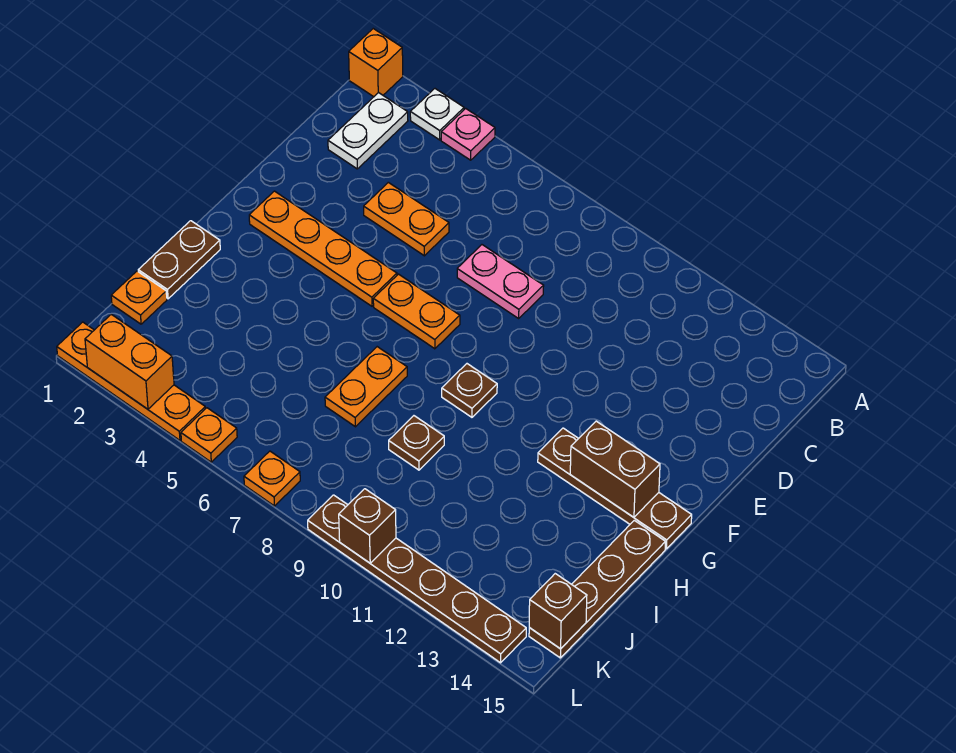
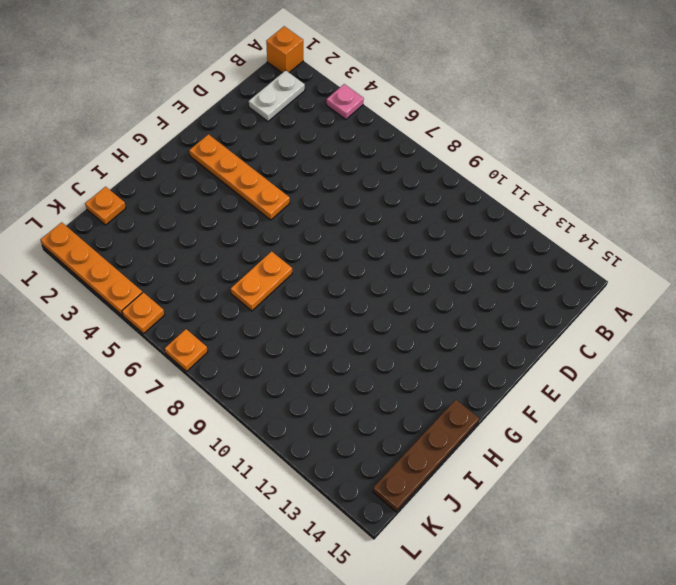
none -> white plate A3 level 1
none -> orange plate D4:D5 level 1
none -> pink plate D7:D8 level 1

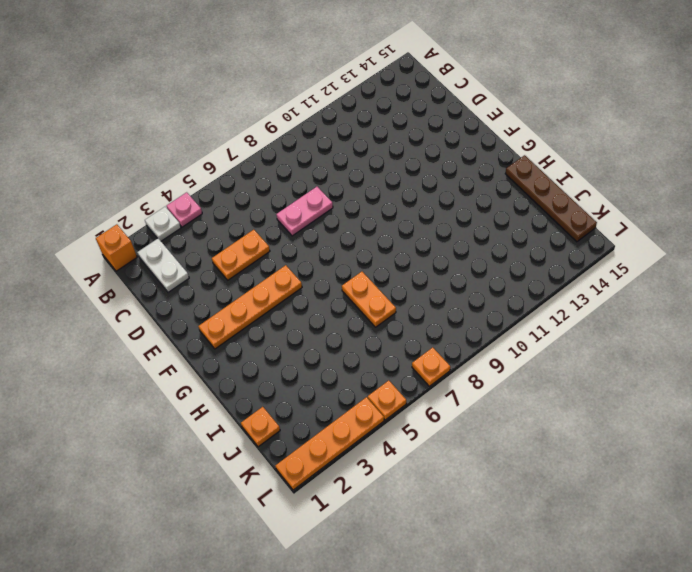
none -> orange plate F6:F7 level 1
none -> brown plate G9 level 1
none -> brown plate G12:G15 level 1

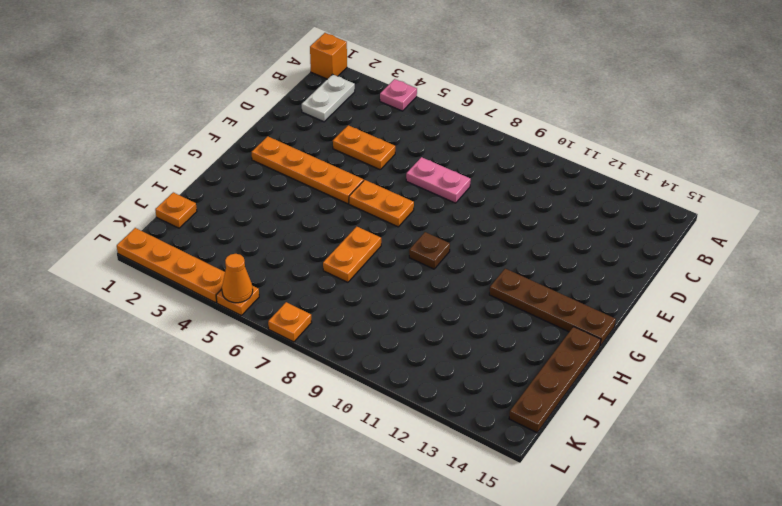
orange cone L5 level 2 -> none
none -> white plate A3 level 1
none -> brown plate H1:I1 level 1
none -> brown plate I9 level 1

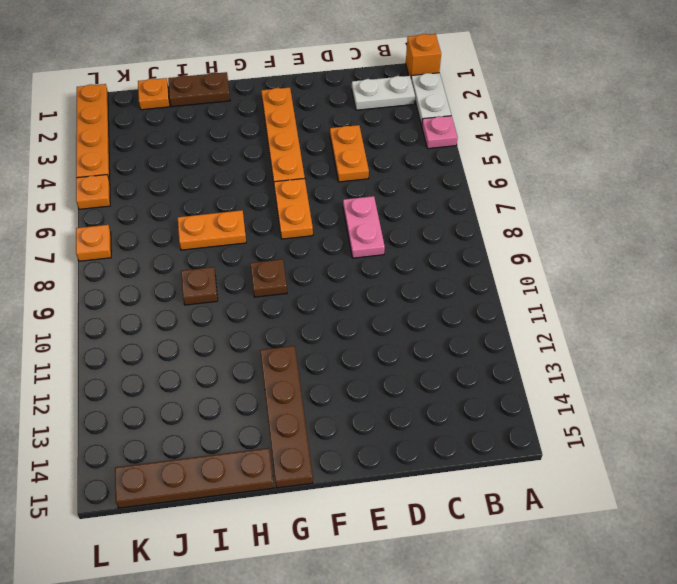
white plate A2:A3 level 1 -> white plate A3 level 1
none -> brown plate L9:L14 level 1
none -> brown brick G13:G14 level 2
none -> brown brick K15 level 2

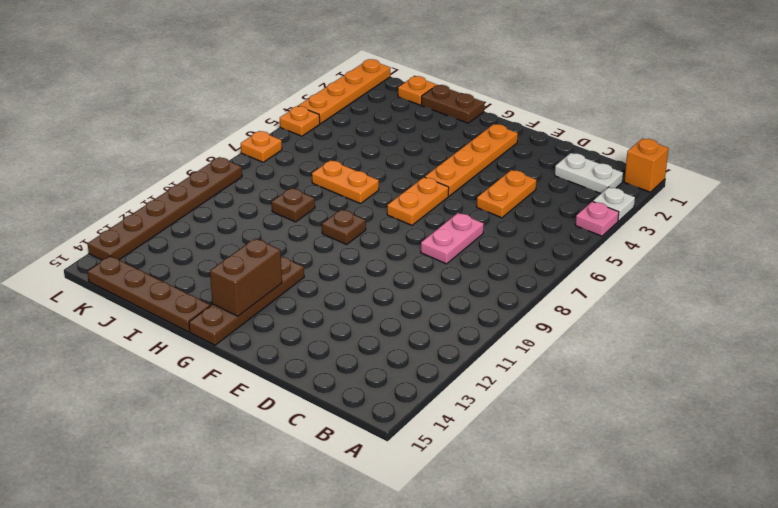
none -> brown brick K15 level 2
none -> orange brick L2:L3 level 2
none -> brown brick L10 level 2

